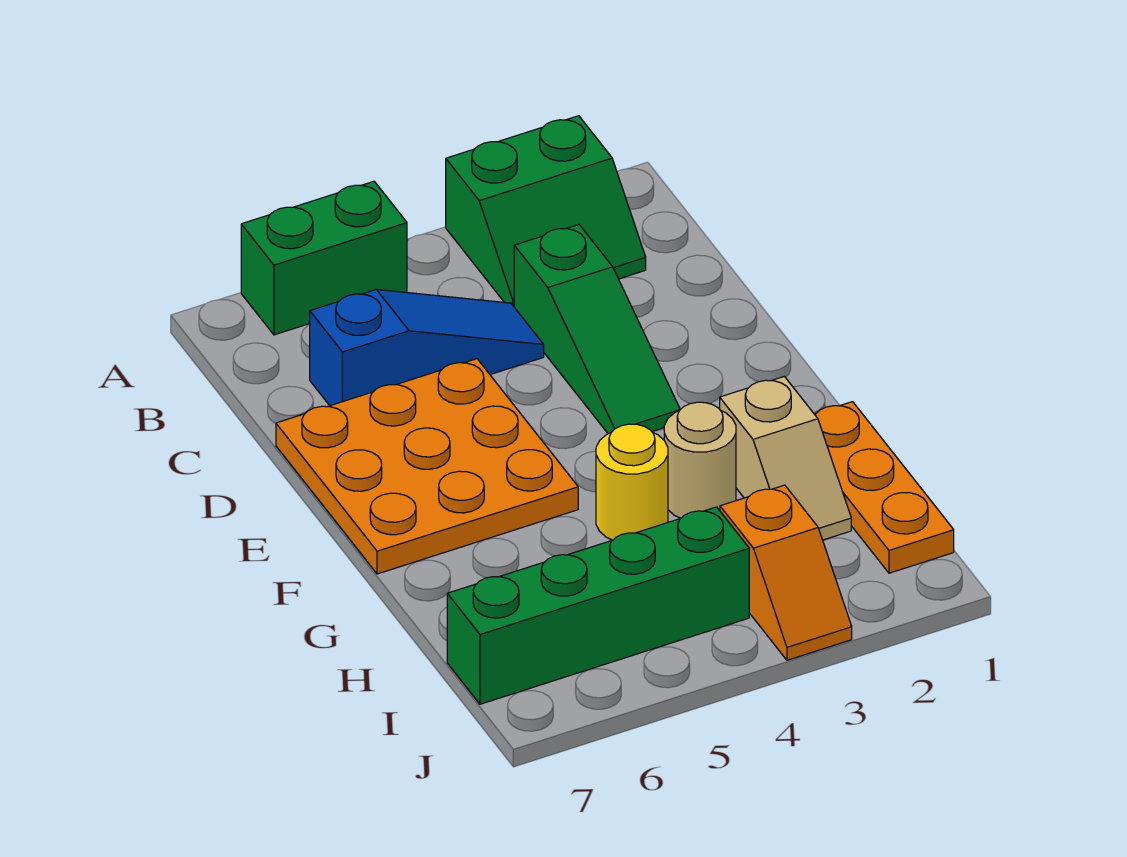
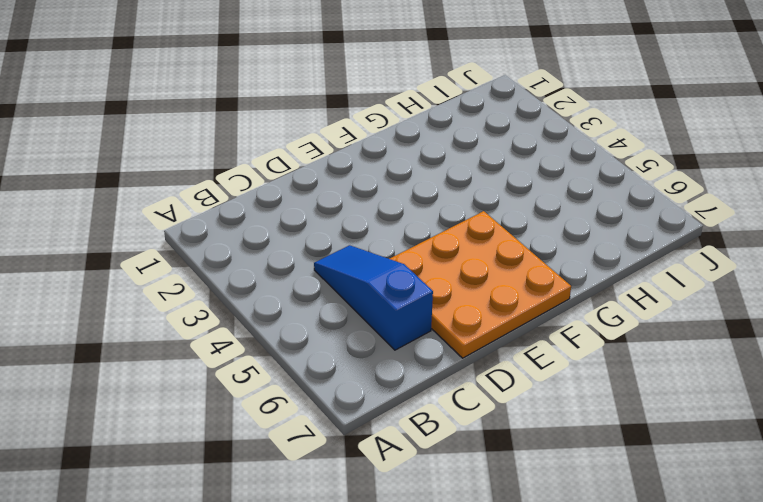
none -> green slope A2:B3 level 1 top A
none -> green brick A5:A6 level 1

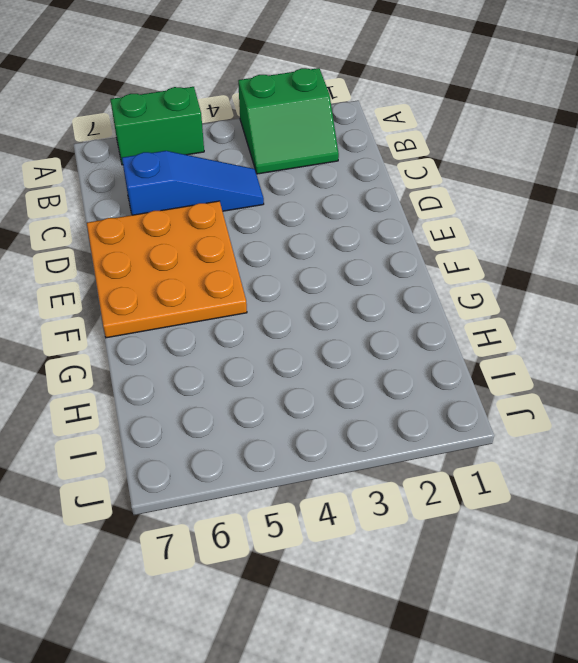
none -> green slope C3:E3 level 1 top C
none -> orange plate G1:I1 level 1

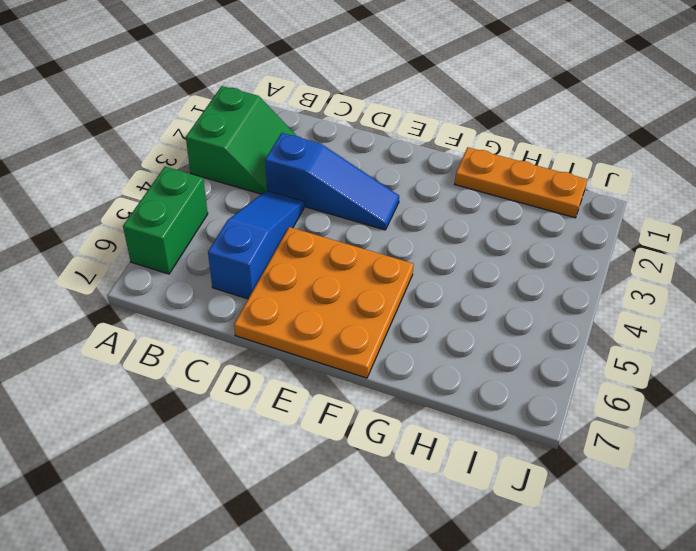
blue slope C3:E3 level 1 top C -> green slope C3:E3 level 1 top C
none -> tan slope G2:H2 level 1 top G
none -> tan round brick G3 level 1

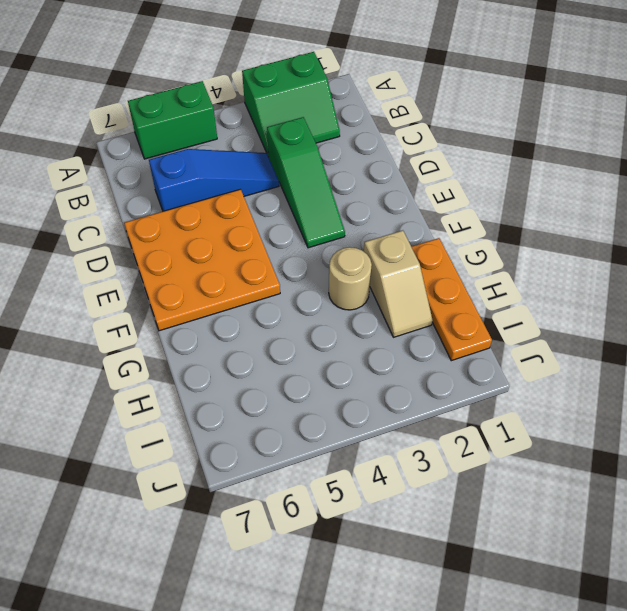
none -> yellow round brick G4 level 1
none -> orange slope I3:J3 level 1 top I

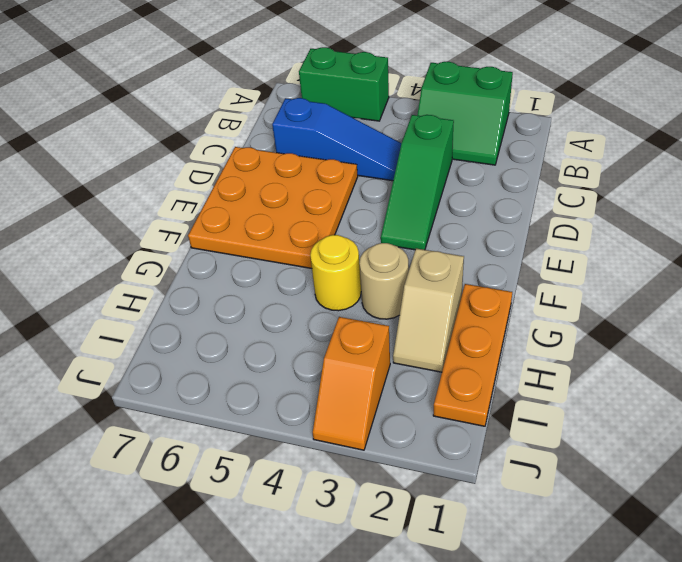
none -> green brick I4:I7 level 1

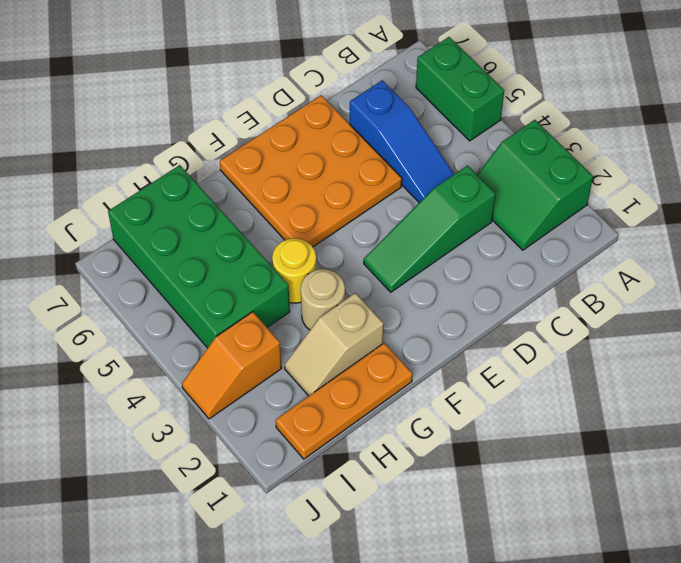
green brick H4:I7 level 1 -> green brick I4:I7 level 1

